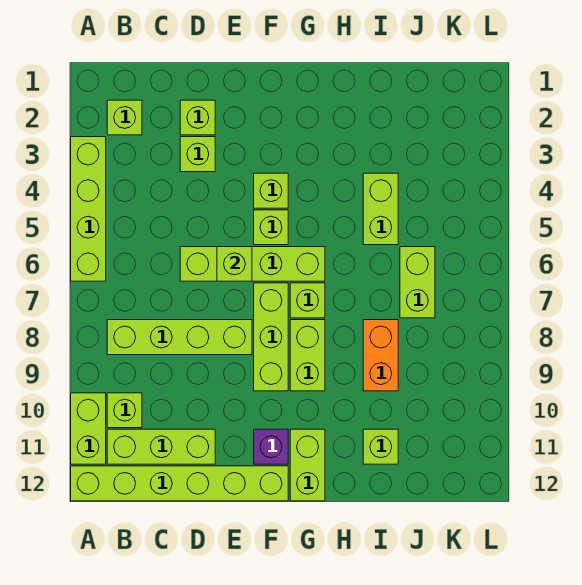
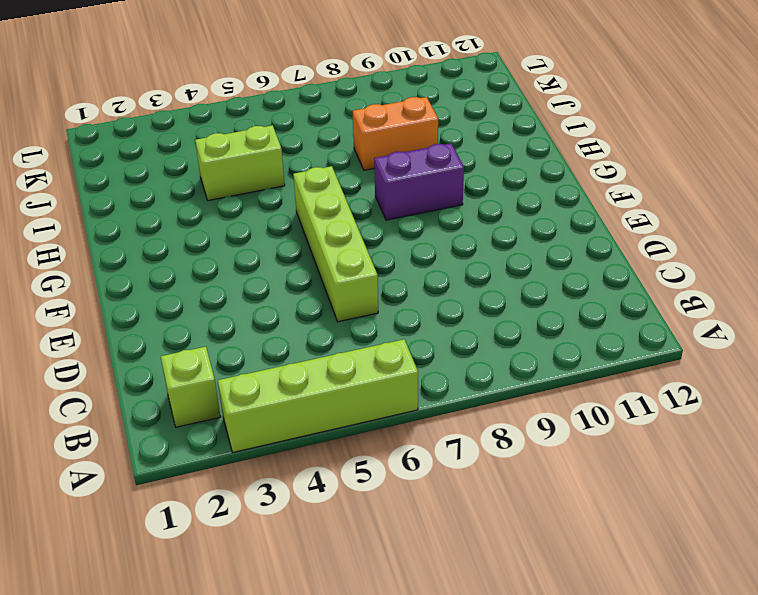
purple brick G8:G9 level 1 -> lime brick G8:G9 level 1
none -> lime brick A10:A11 level 1
none -> lime brick A12:F12 level 1
none -> lime brick B8:E8 level 1

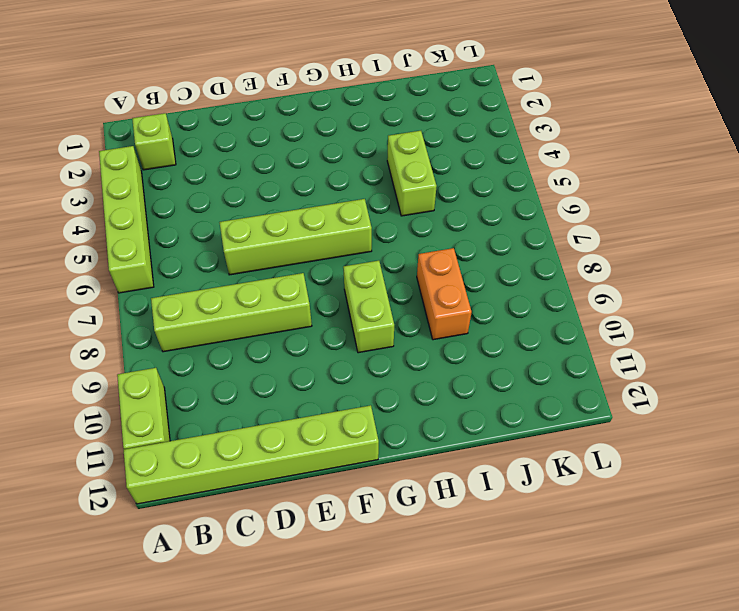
none -> lime brick B10 level 1
none -> lime brick B11:D11 level 1
none -> lime brick D2 level 1

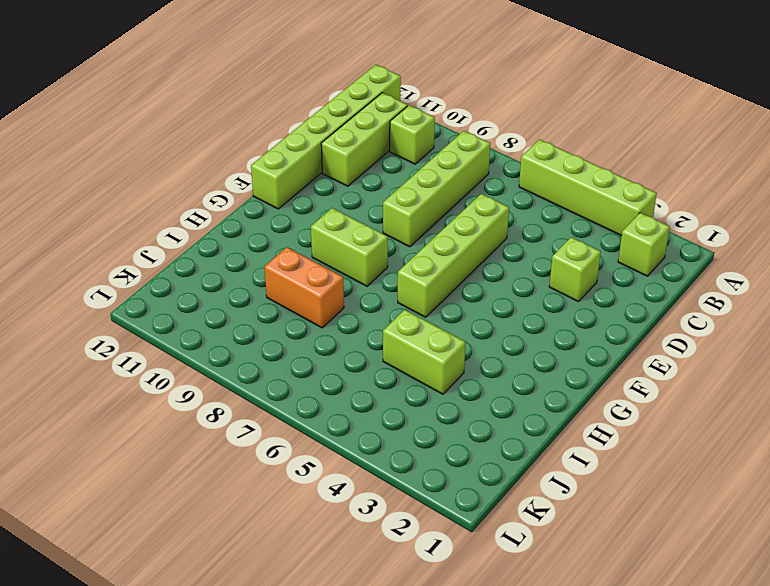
none -> lime brick A10:A11 level 1
none -> lime brick D2 level 1
none -> lime brick F4 level 1

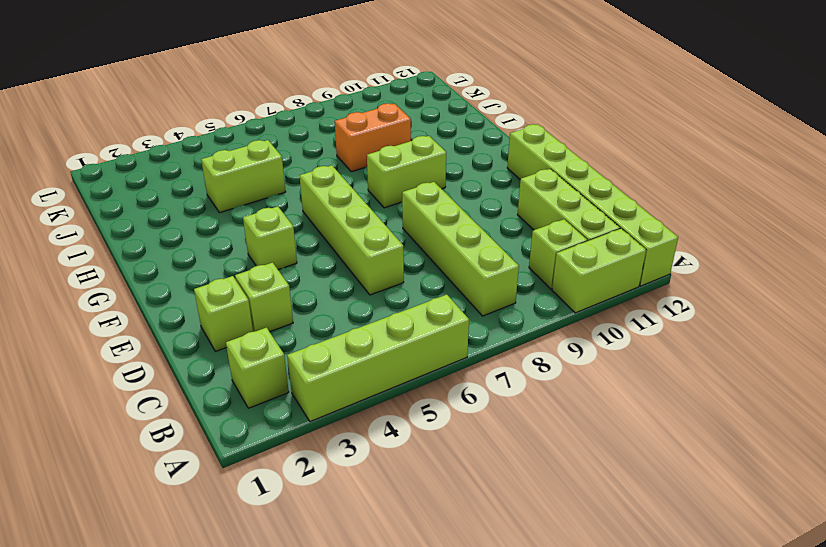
none -> lime brick F5 level 1
none -> lime brick F7:F9 level 1
none -> purple brick F11 level 1

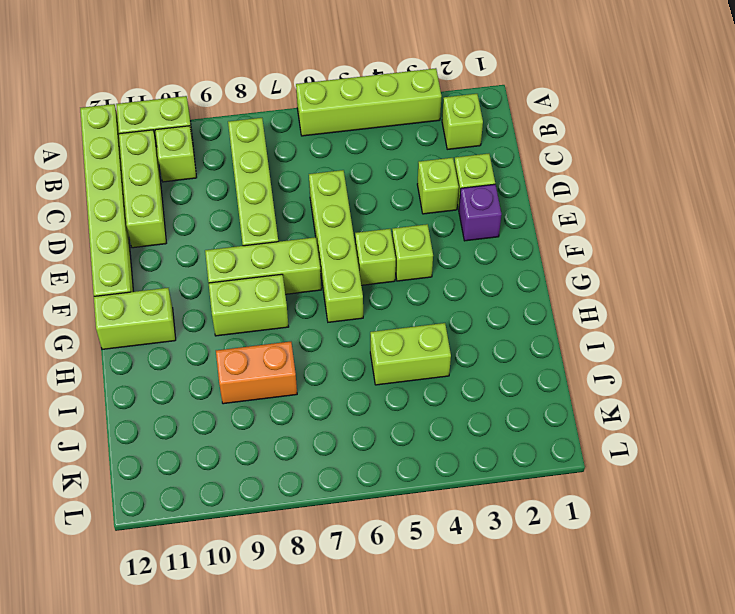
purple brick E2 level 1 -> purple brick F11 level 1
none -> lime brick G7 level 1
none -> lime brick I11 level 1
none -> lime brick J6:J7 level 1

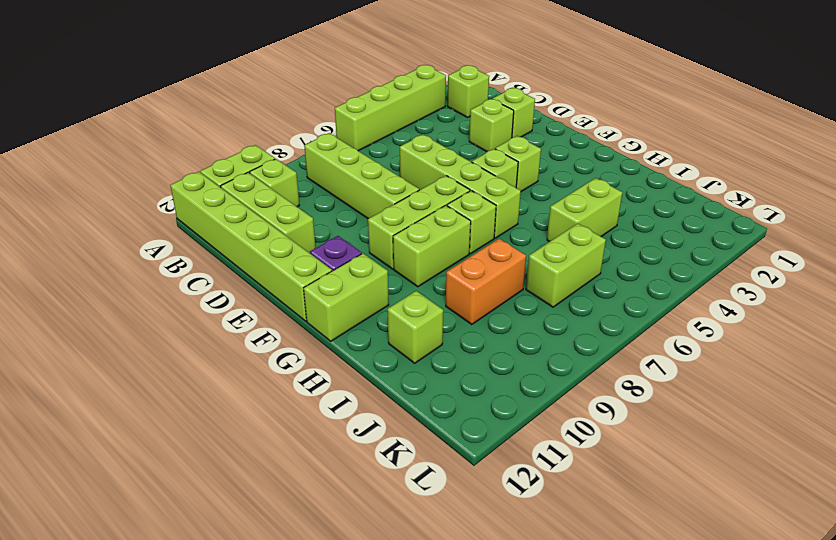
none -> lime brick E6 level 2

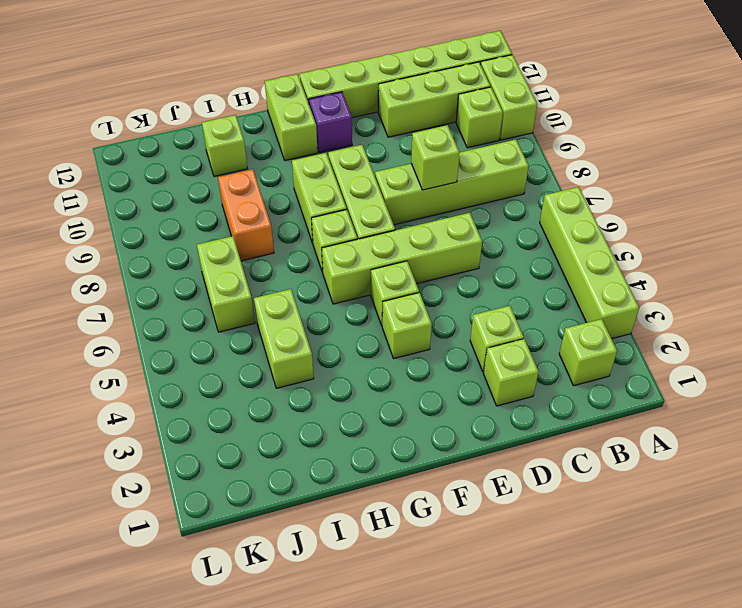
lime brick D8 level 2 -> lime brick E6 level 2

